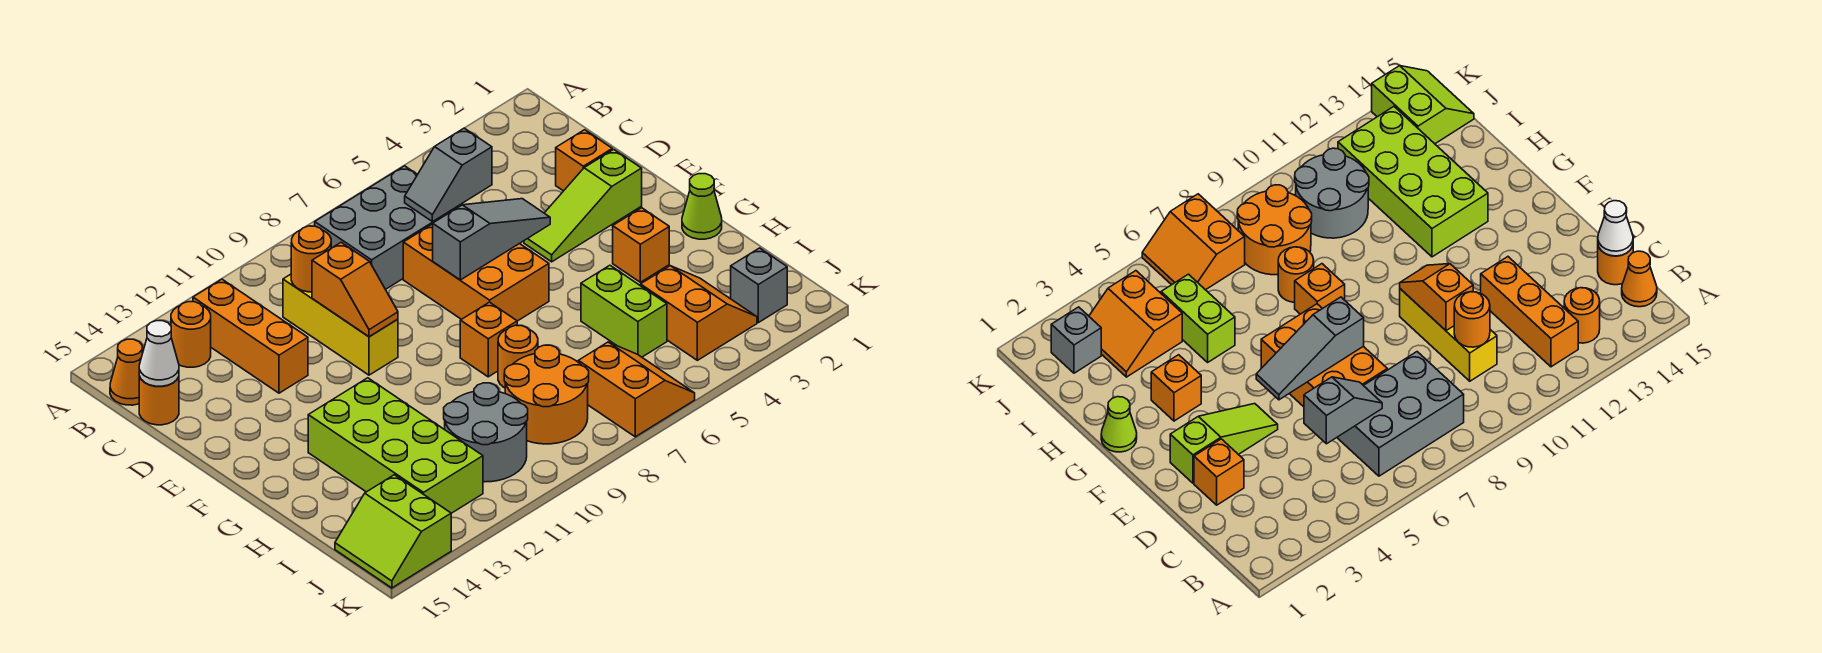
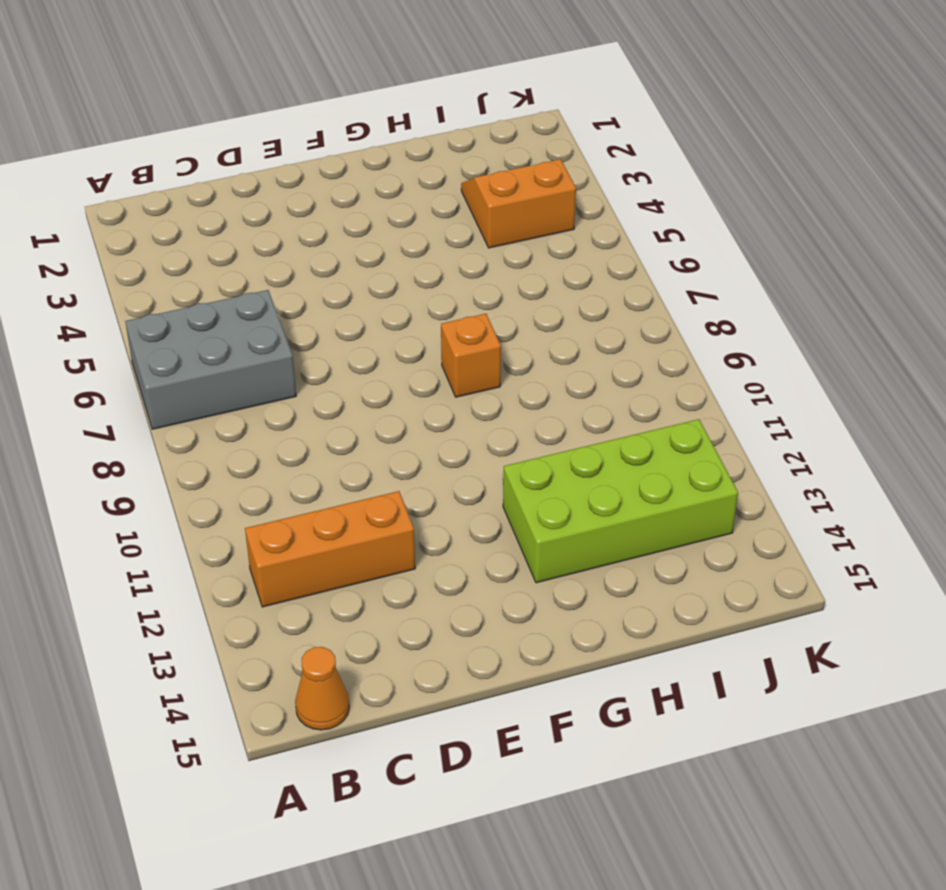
grey brick A6:C7 level 1 -> grey brick B6:C8 level 1
none -> orange round brick B13 level 1
none -> yellow brick C10:E10 level 1
none -> orange round brick C15 level 1

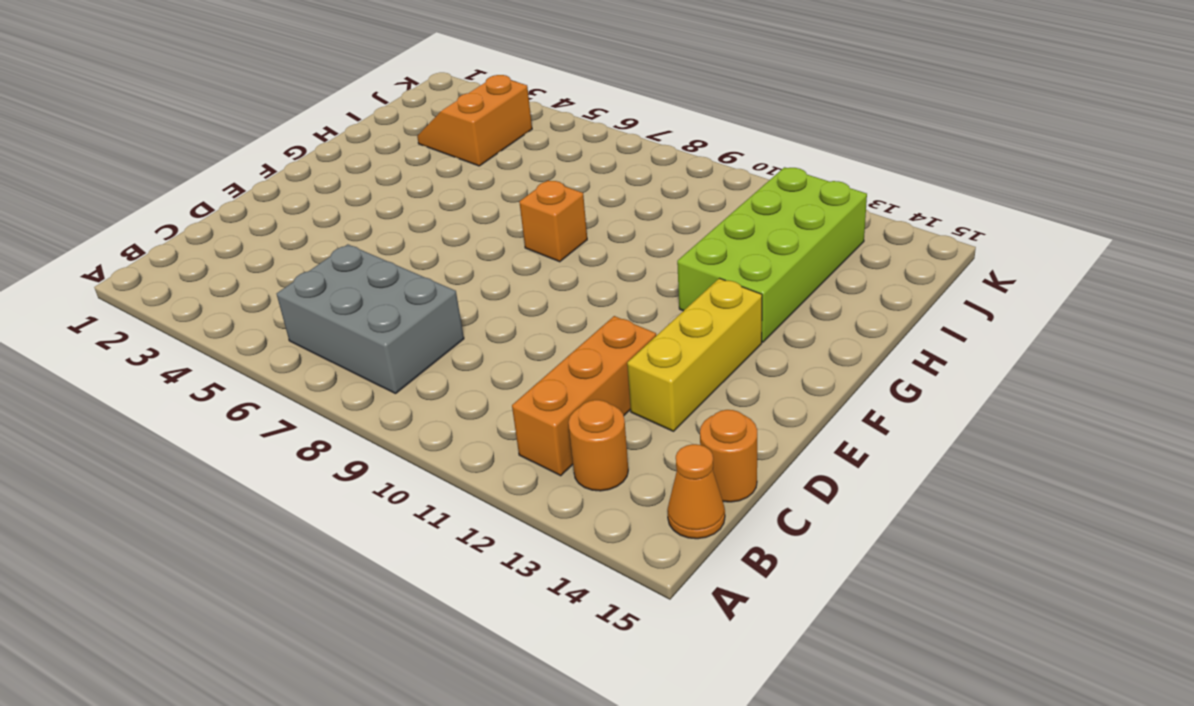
yellow brick D13:F13 level 1 -> yellow brick C10:E10 level 1
none -> orange brick D2 level 1
none -> orange brick D6:F7 level 1
none -> lime slope E2:E4 level 1 top 2

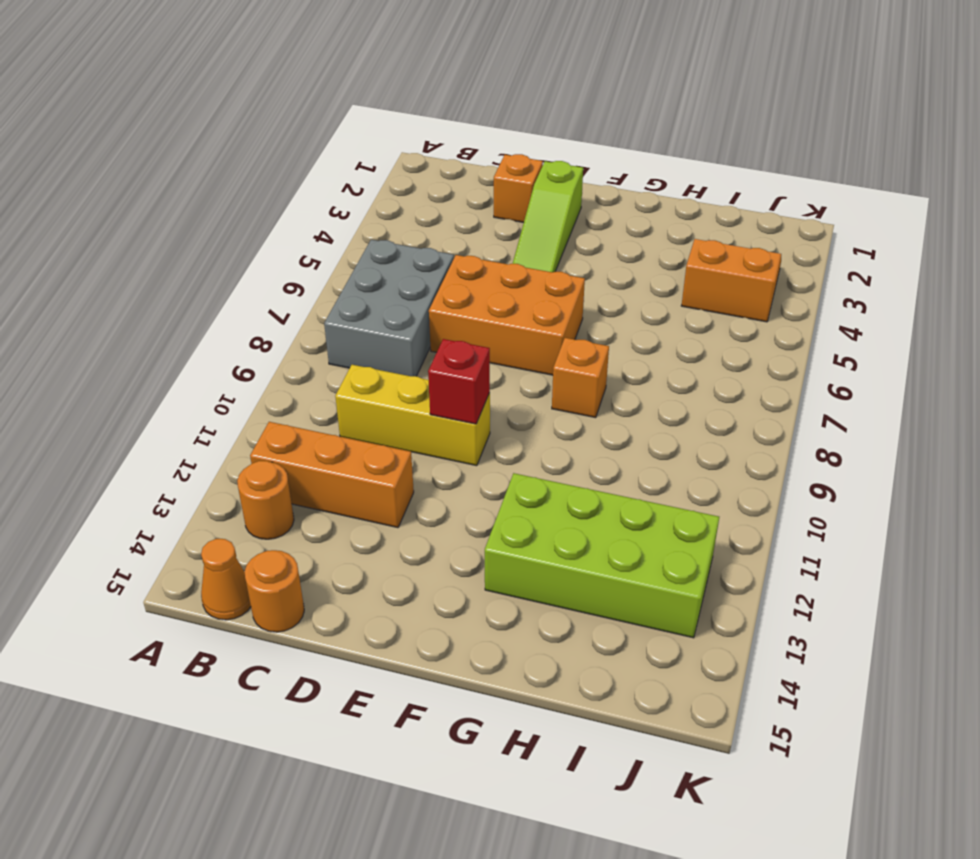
red brick E10 level 2 -> orange slope D10:E10 level 2 top D
none -> lime cone G1 level 1
none -> orange brick G3 level 1
none -> lime brick H5:I5 level 1

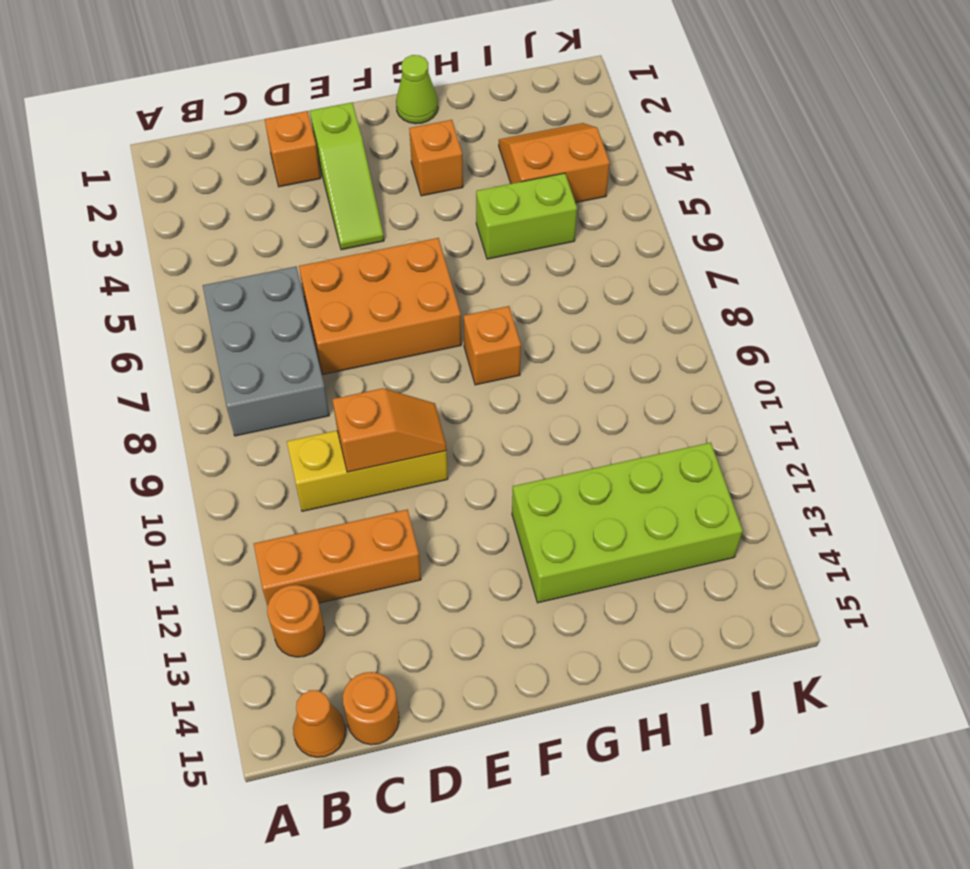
none -> orange round brick H8 level 1
none -> orange round brick I8:J9 level 1
none -> grey round brick I10:J11 level 1

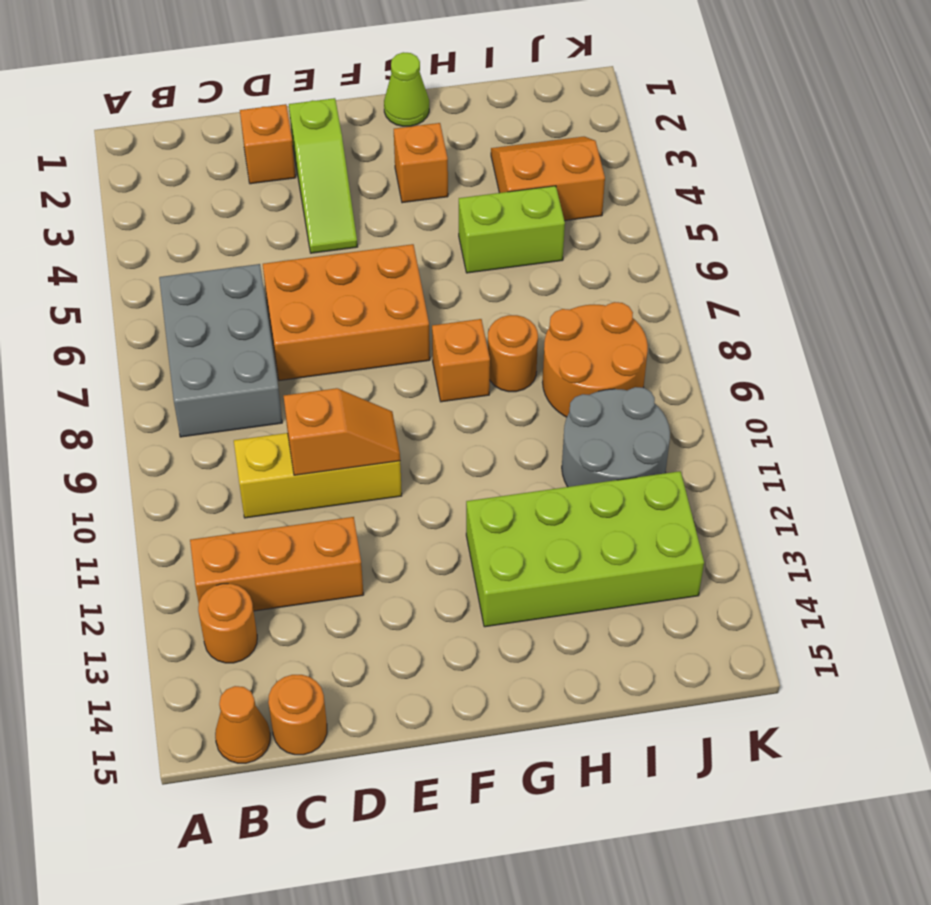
none -> grey brick J2 level 1
none -> orange slope J6:K7 level 1 top 7
none -> lime slope J14:K15 level 1 top 14

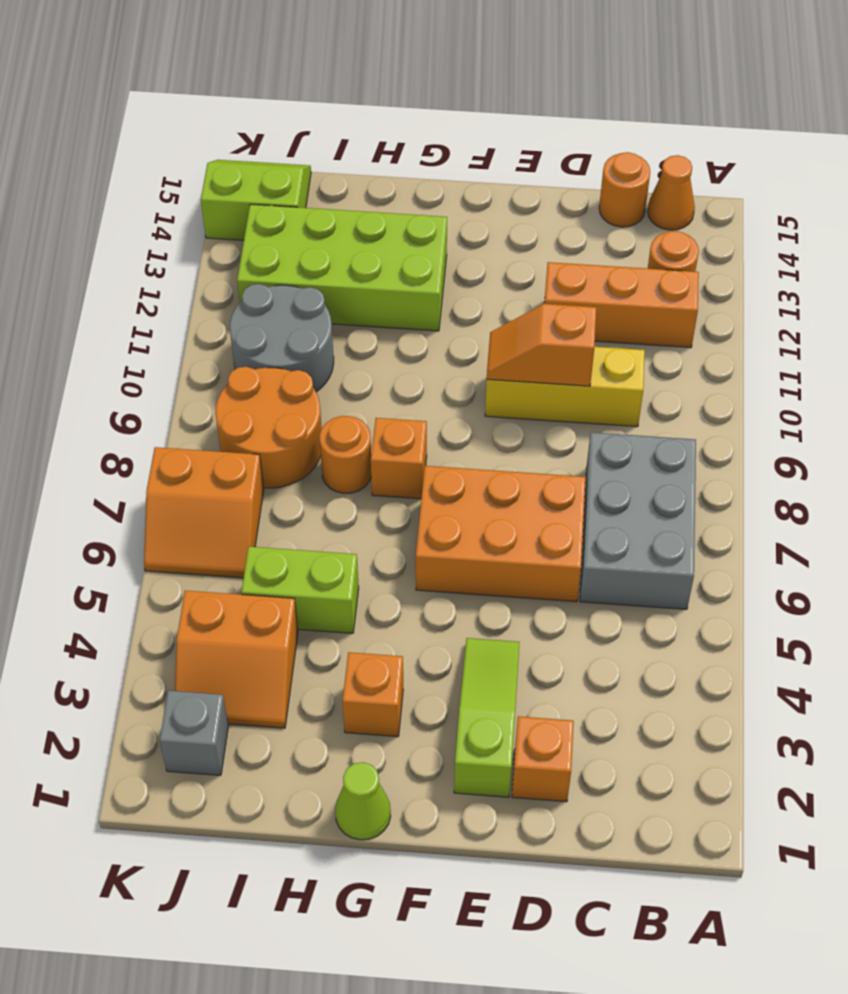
none -> grey slope C5:C6 level 2 top 5
none -> orange round brick C10 level 2
none -> white cone C15 level 2

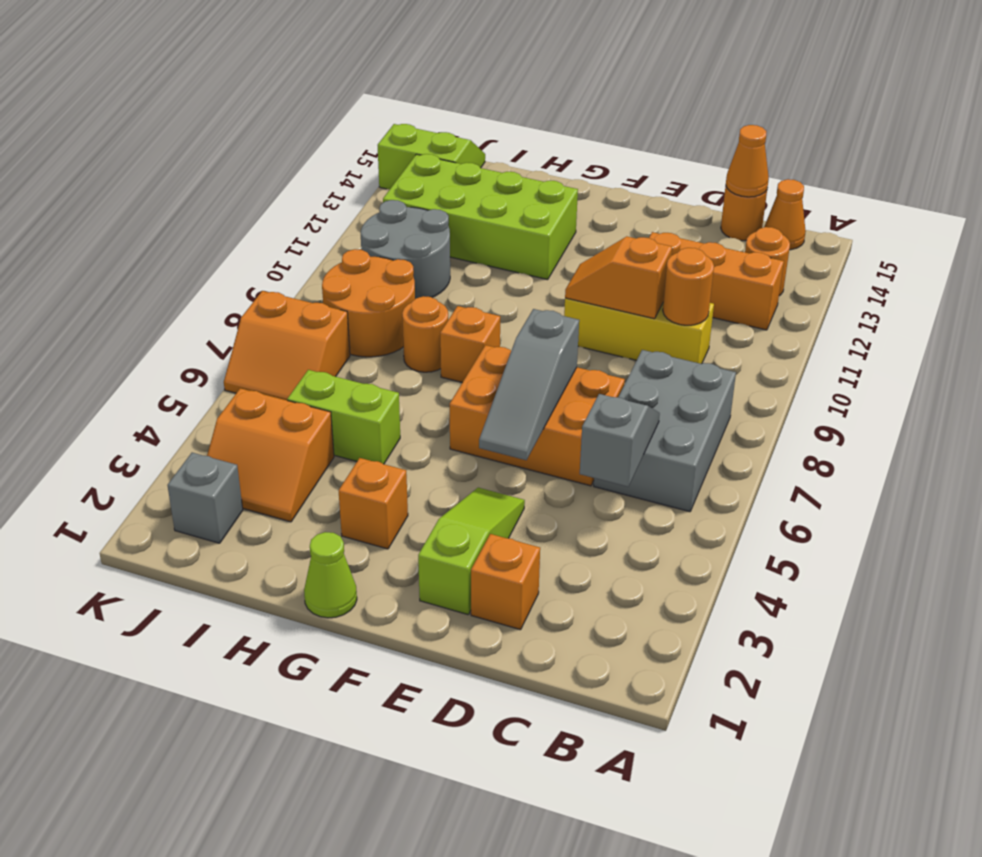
orange cone C15 level 2 -> white cone C15 level 2

